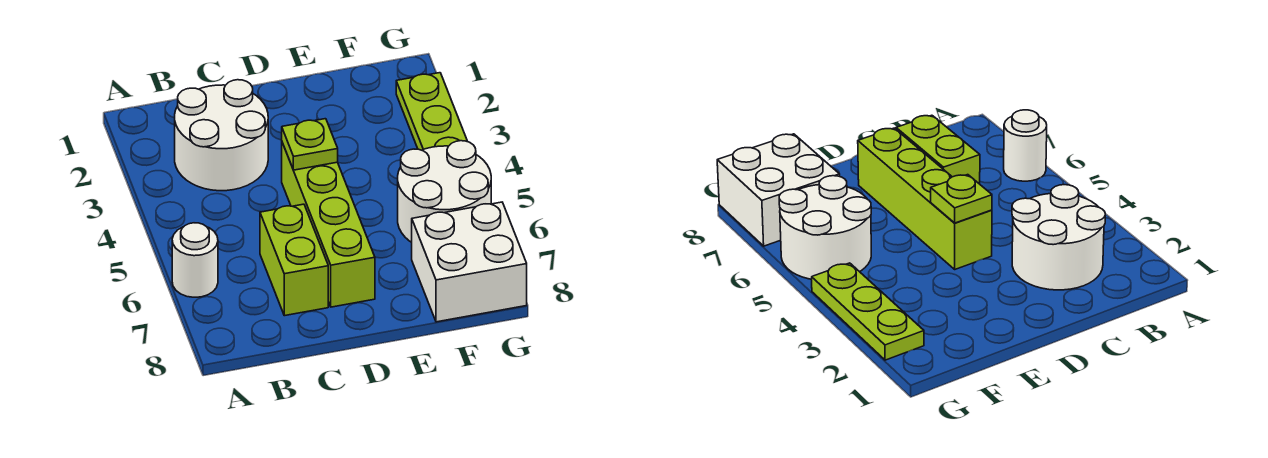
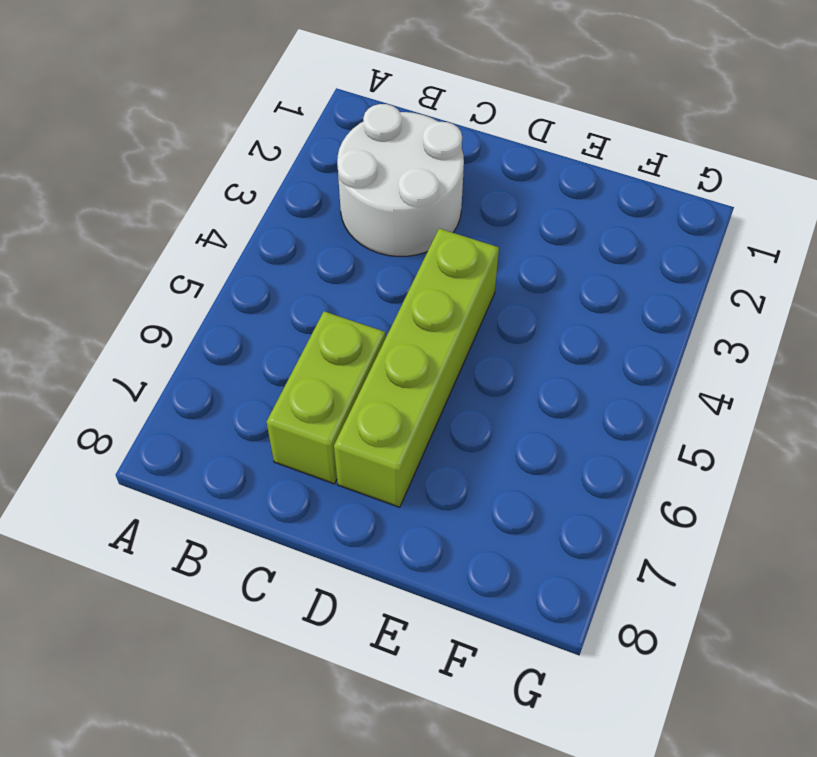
none -> white round brick A6 level 1
none -> white round brick F5:G6 level 1

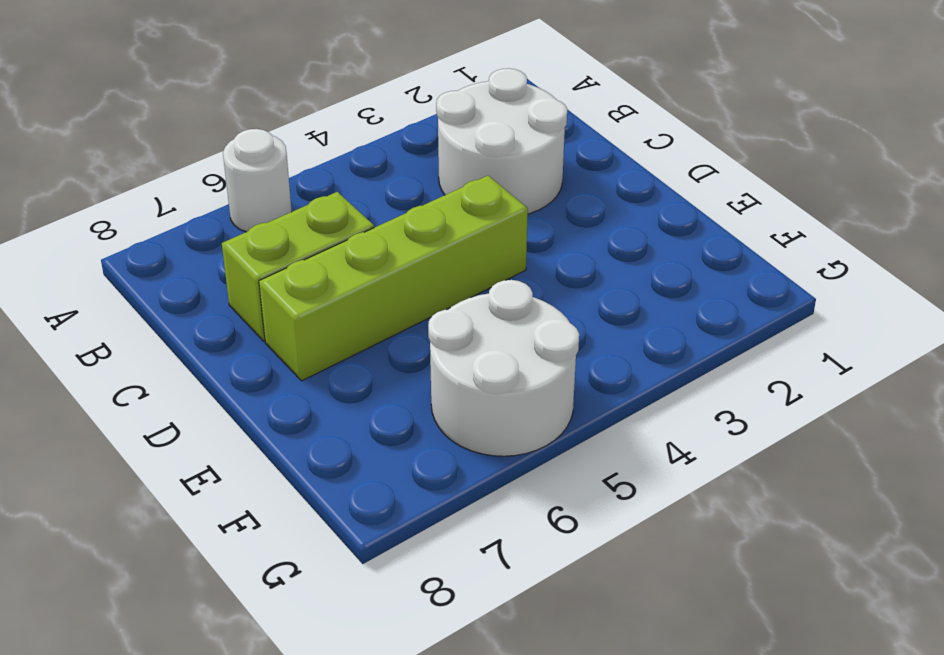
none -> white brick F7:G8 level 1
none -> lime plate G2:G4 level 1

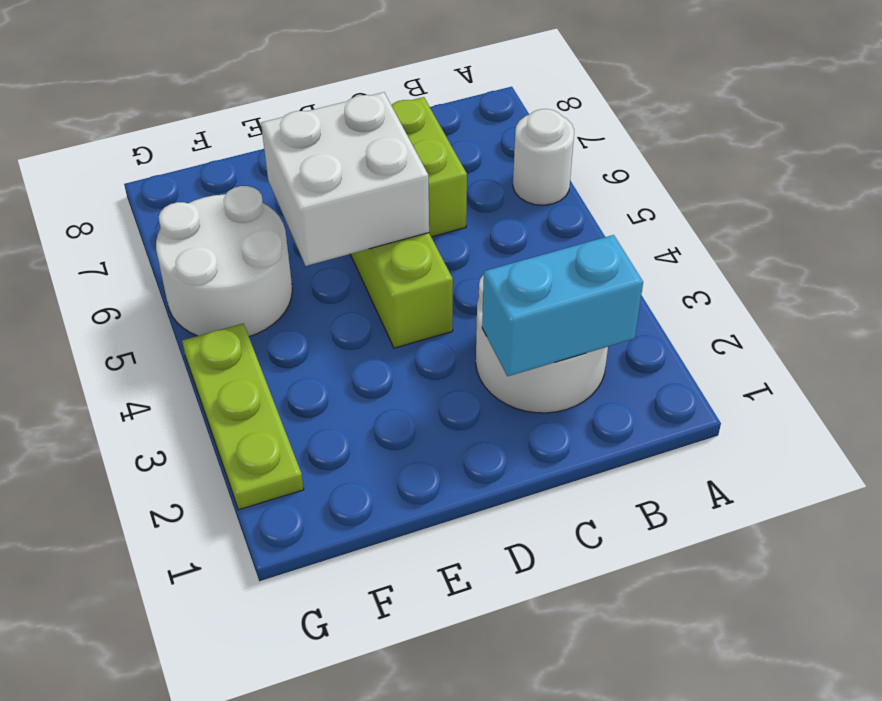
cyan brick B2:C2 level 2 -> none
white brick D5:E6 level 2 -> white brick F7:G8 level 1
none -> lime plate D4 level 2

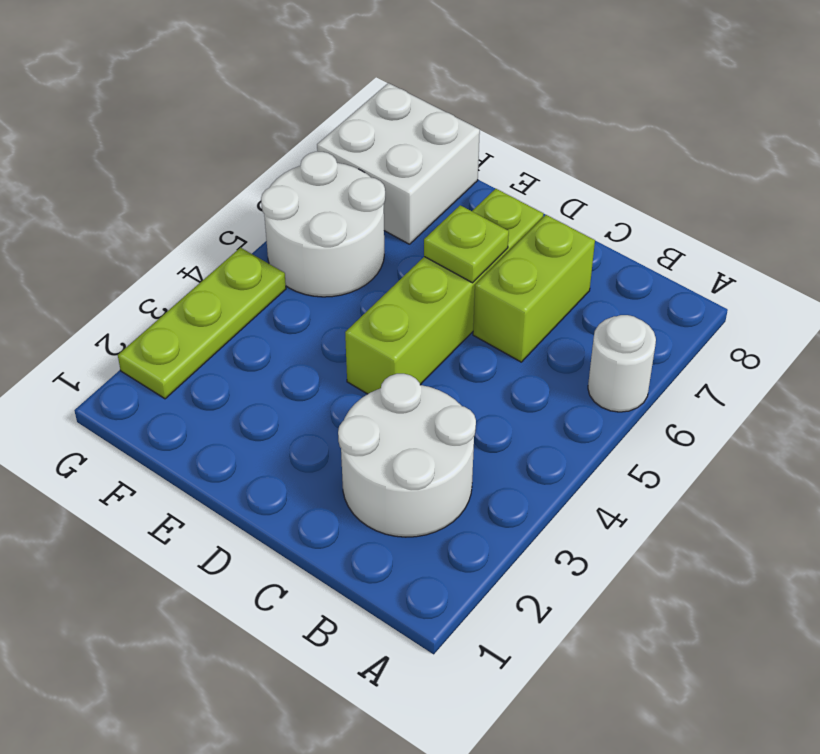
lime plate D6 level 2 -> lime plate D4 level 2

